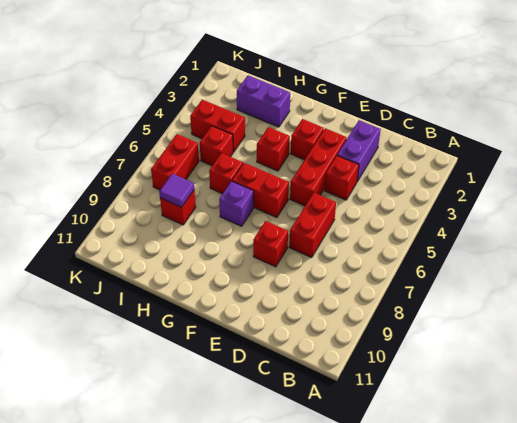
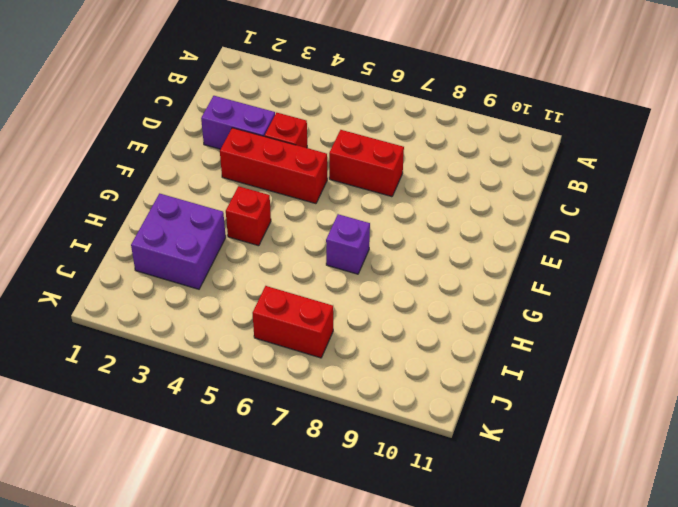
purple brick H2:I3 level 1 -> purple brick H2:I2 level 1
none -> red brick E8 level 1
none -> red brick F3 level 1
none -> red brick F6:G6 level 1

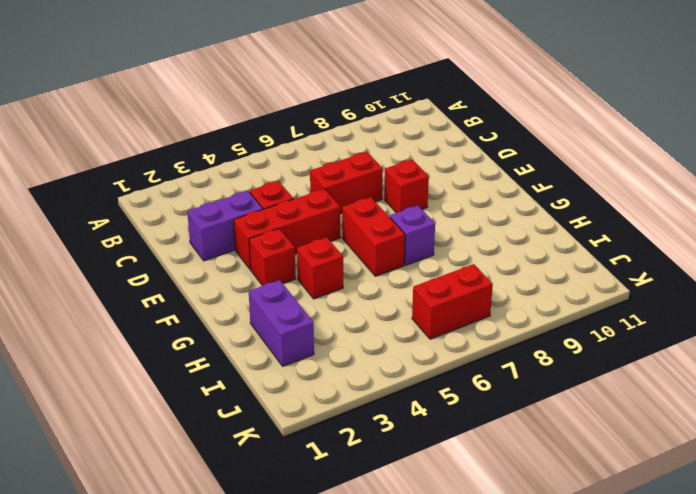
none -> red brick H6 level 1
none -> red brick I4:J4 level 1
none -> red brick I5 level 1

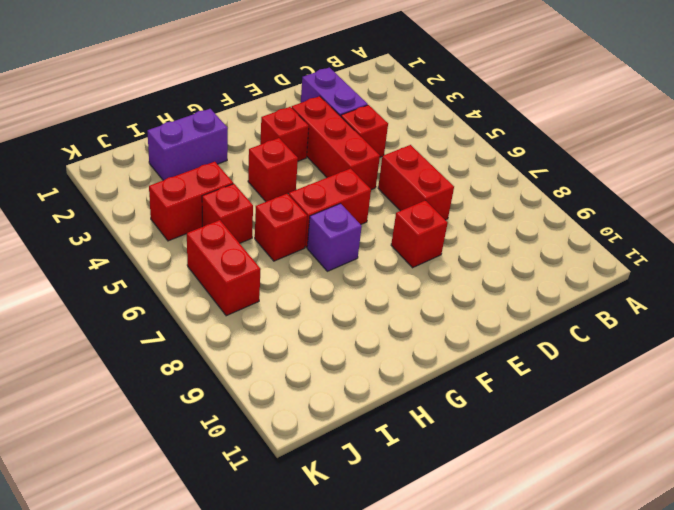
none -> red brick I8 level 1
none -> purple tile I8 level 2

